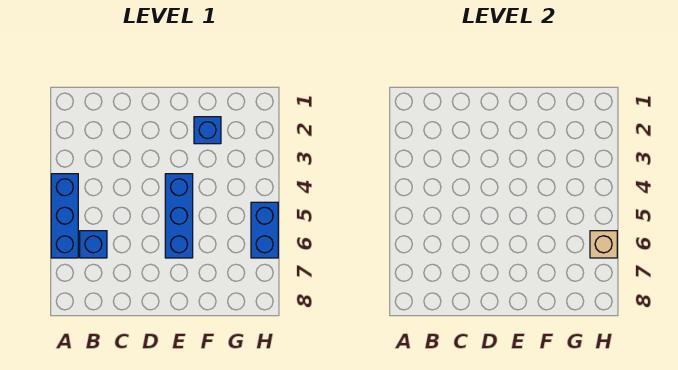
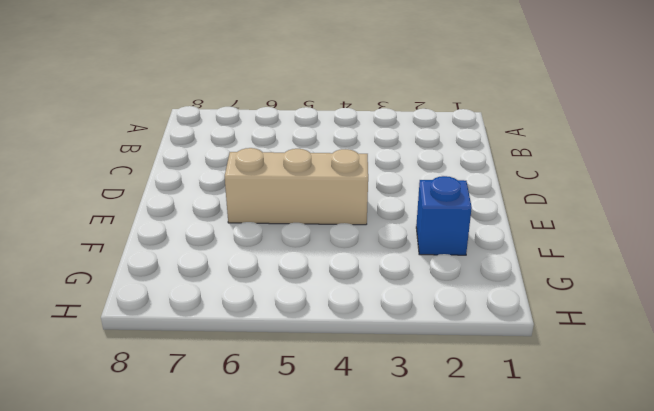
tan brick E4:E6 level 1 -> blue brick E4:E6 level 1
none -> blue brick A4:A6 level 1
none -> blue brick B6 level 1

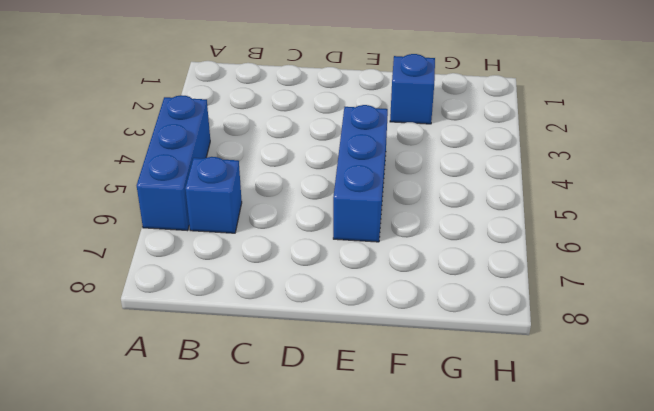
none -> blue brick H5:H6 level 1
none -> tan brick H6 level 2

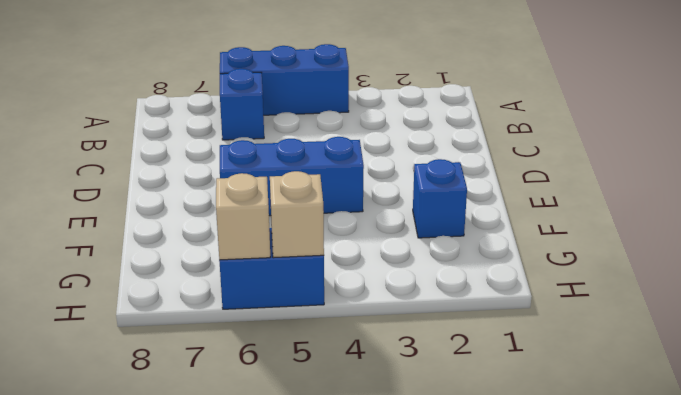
tan brick H5 level 2 -> none

